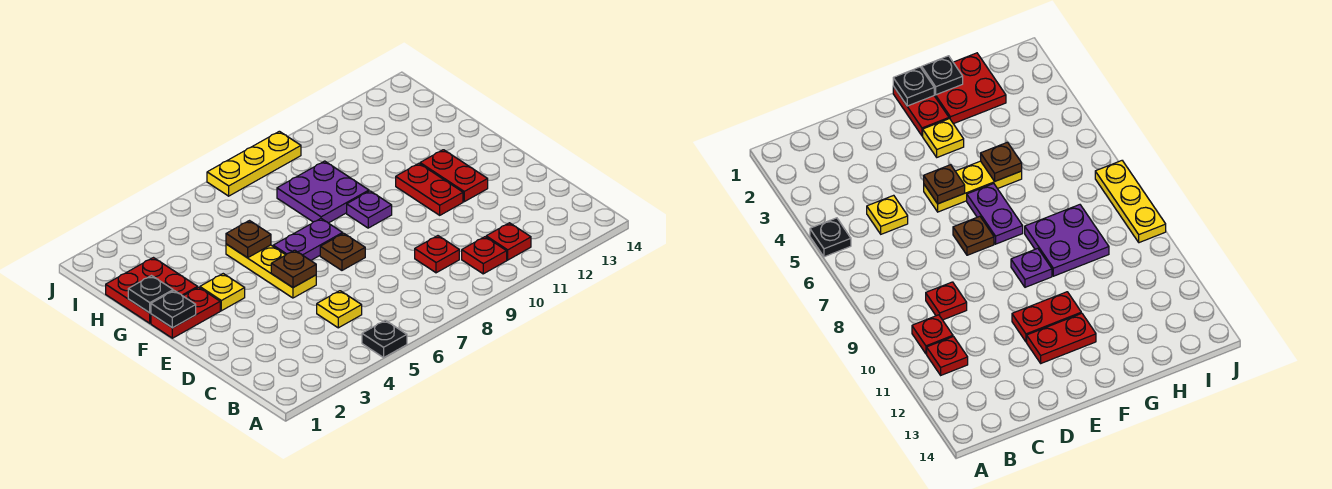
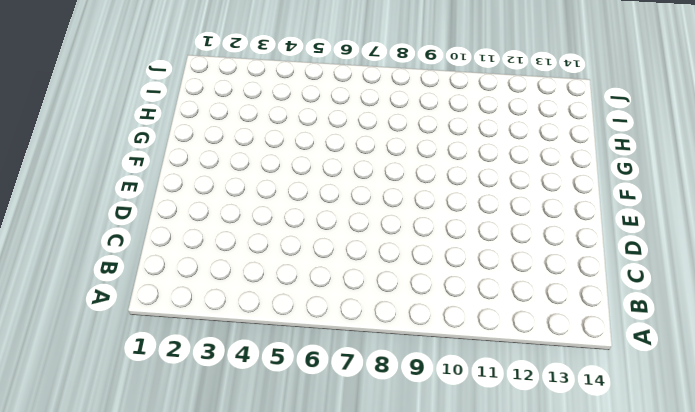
none -> black plate A5 level 1
none -> red plate B10 level 1
none -> red plate B11 level 1

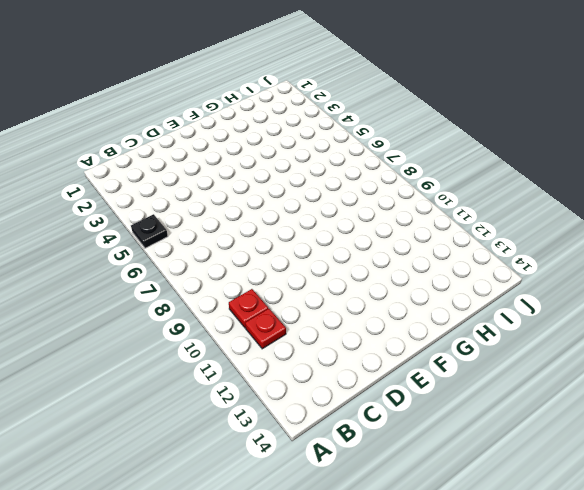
none -> yellow plate C5 level 1
none -> red plate C9 level 1
none -> yellow plate E5:G5 level 1

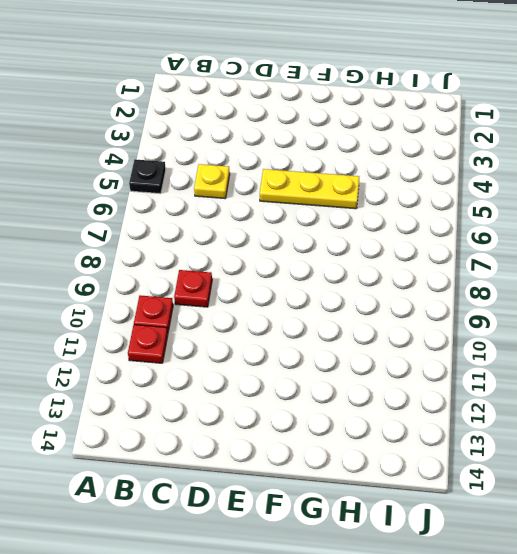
none -> brown plate E7 level 1
none -> red plate E11:F11 level 1
none -> red plate E12:F12 level 1

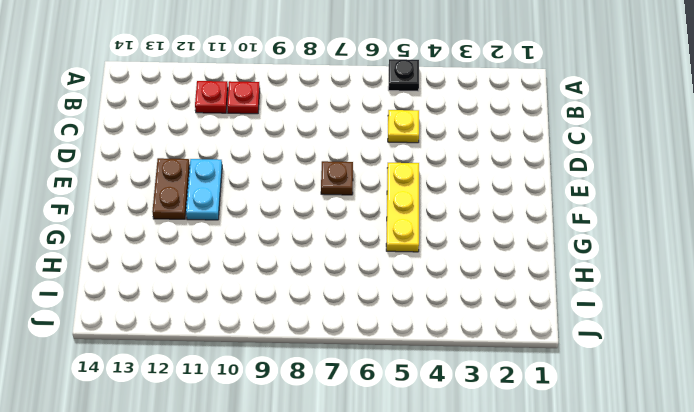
cyan plate E11:F11 level 1 -> red plate E11:F11 level 1
brown plate E12:F12 level 1 -> red plate E12:F12 level 1
none -> red plate C9 level 1
none -> red plate F1:F2 level 1
none -> yellow plate F3 level 1

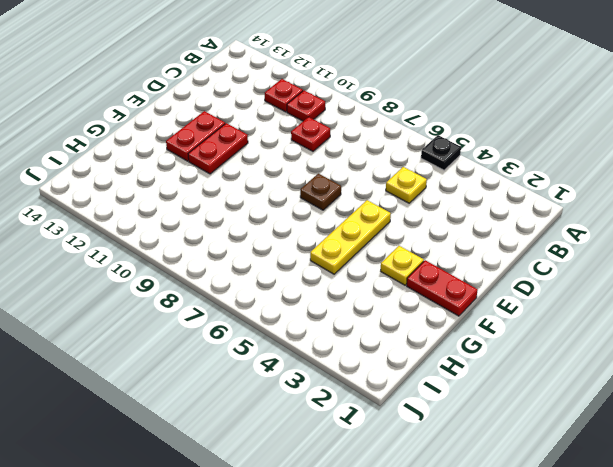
none -> purple plate F6:F7 level 1
none -> purple plate F9 level 1
none -> red plate G1:H2 level 1

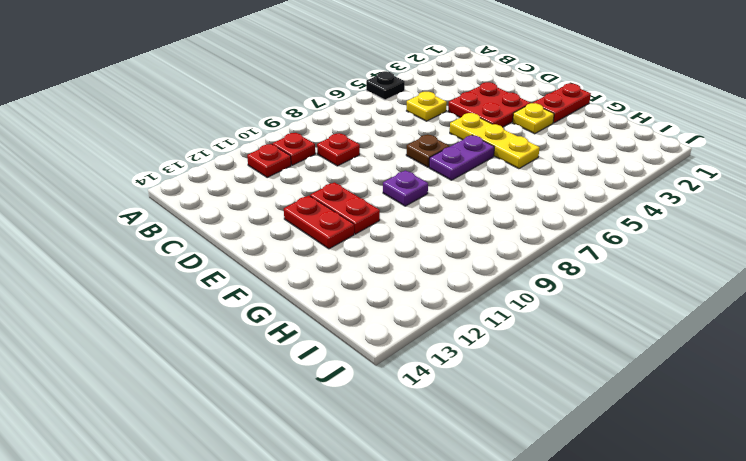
red plate D3:E4 level 1 -> red plate G1:H2 level 1
none -> purple plate G8:H9 level 1
none -> yellow plate J7:J9 level 1
none -> brown plate E5 level 2

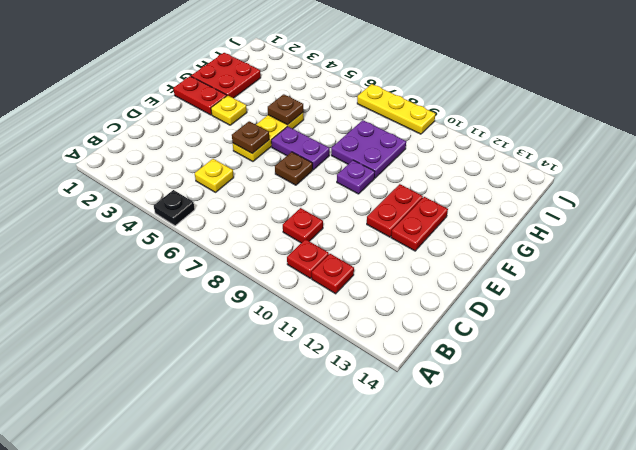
none -> black plate F1 level 2
none -> black plate G1 level 2

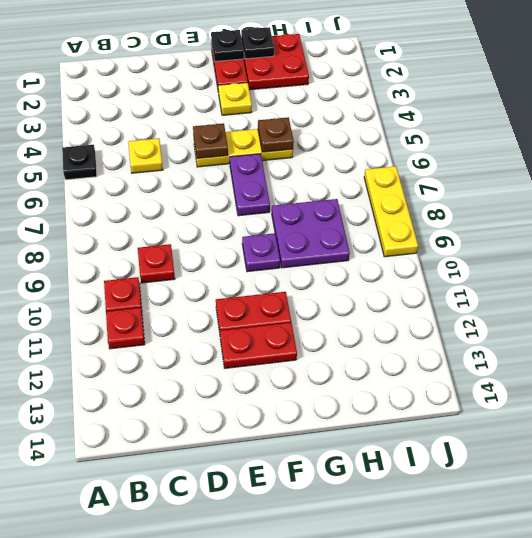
none -> brown plate E7 level 1

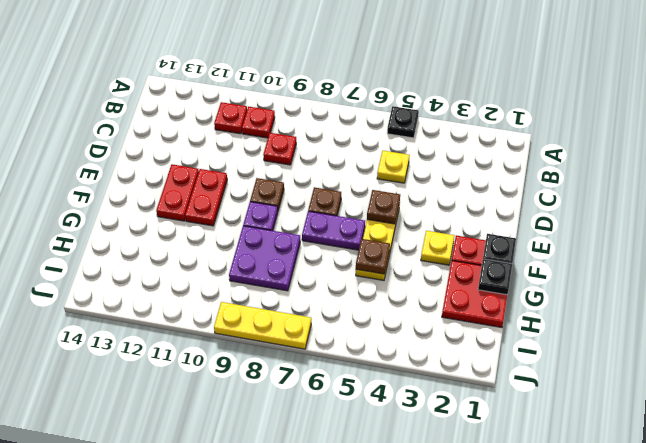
brown plate E9 level 1 -> none

